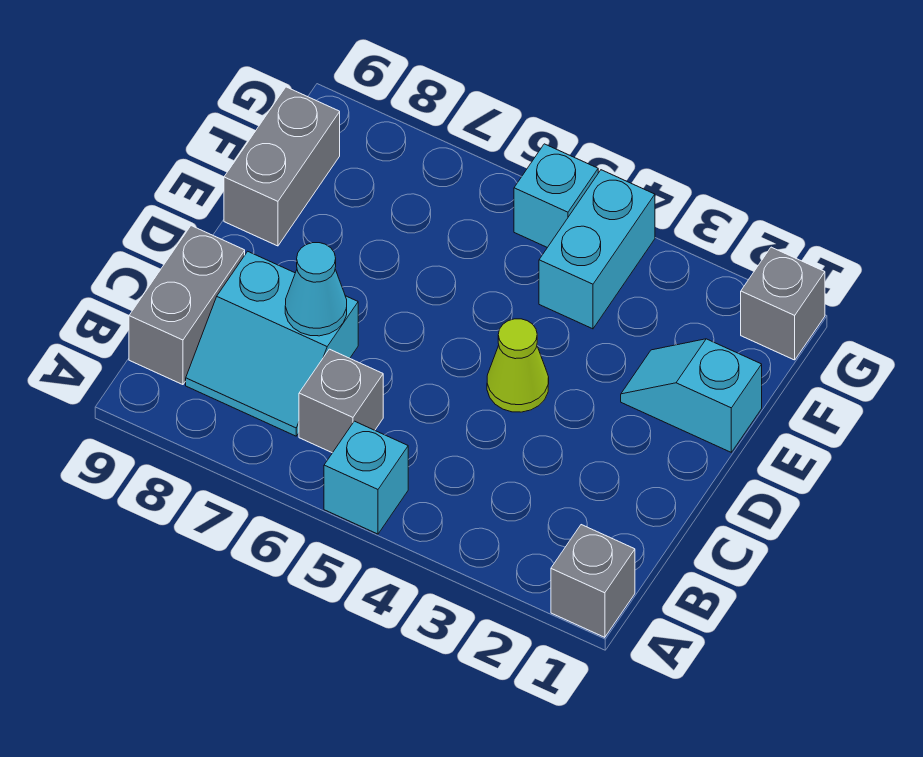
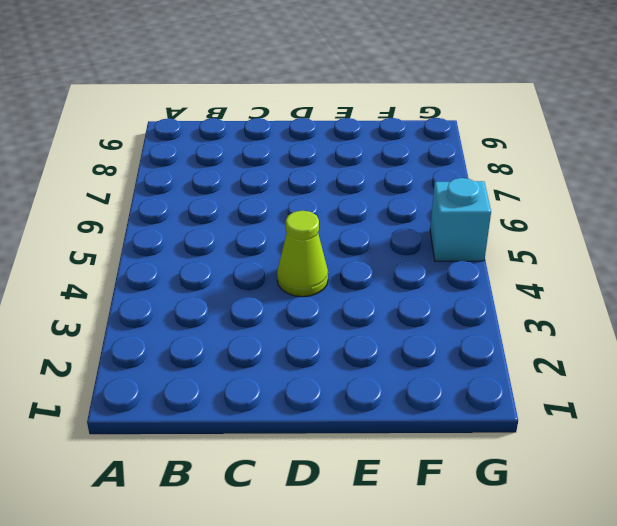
none -> grey brick A1 level 1
none -> cyan brick A5 level 1
none -> grey brick B6 level 1

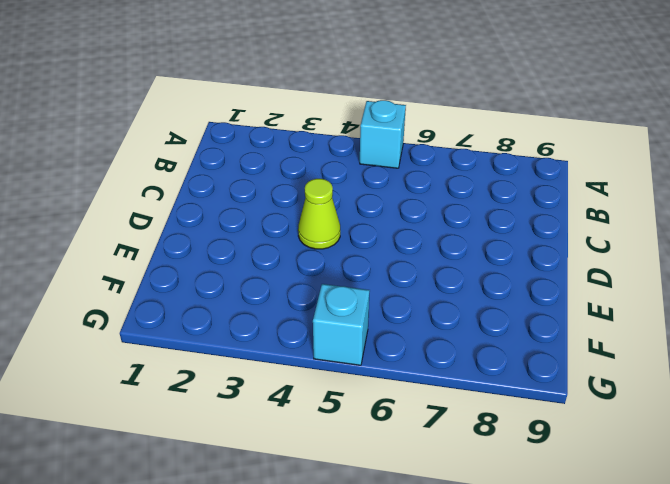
none -> grey brick A1 level 1
none -> grey brick B6 level 1
none -> cyan slope B7:C8 level 1 top C

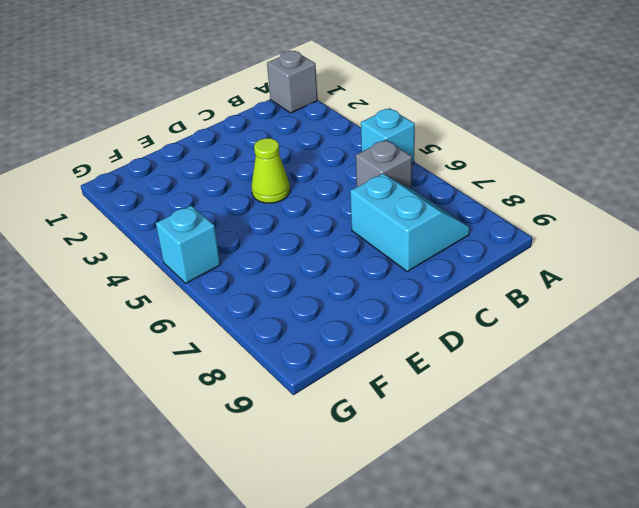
none -> grey brick B9:C9 level 1
none -> cyan slope E1:E2 level 1 top 1
none -> grey brick E9:F9 level 1

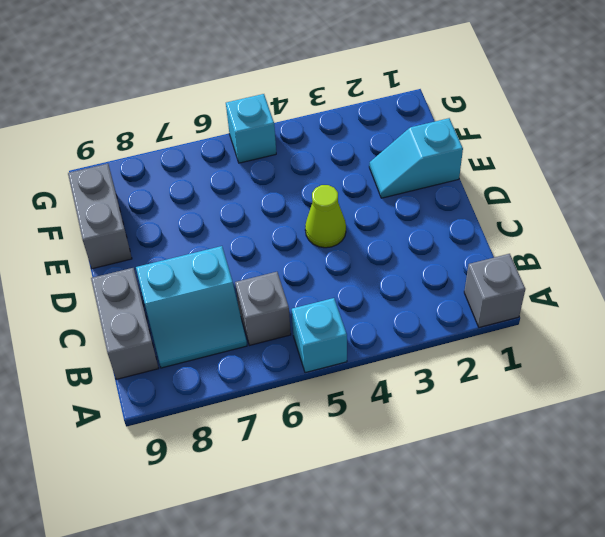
none -> cyan brick F4:G4 level 1
none -> grey brick G1 level 1
none -> cyan cone C7 level 2

